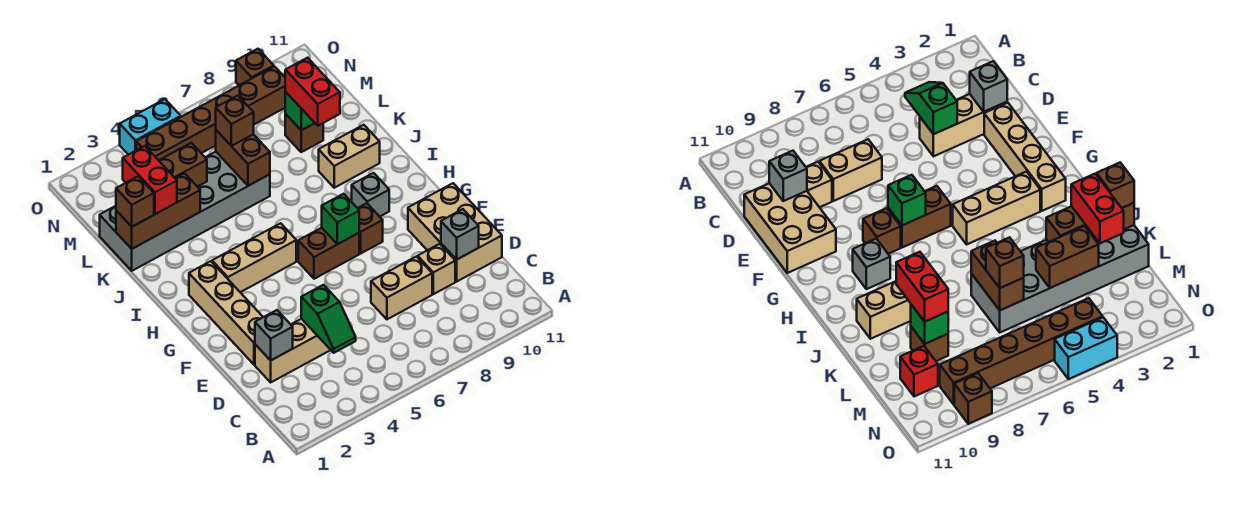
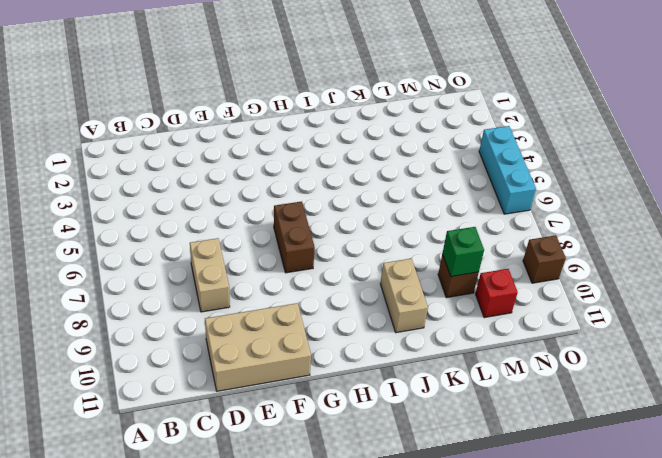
cyan brick O4:O6 level 1 -> cyan brick O4:O5 level 1
none -> tan brick D2:D4 level 1
none -> tan brick D9 level 1
none -> tan brick E2:H2 level 1

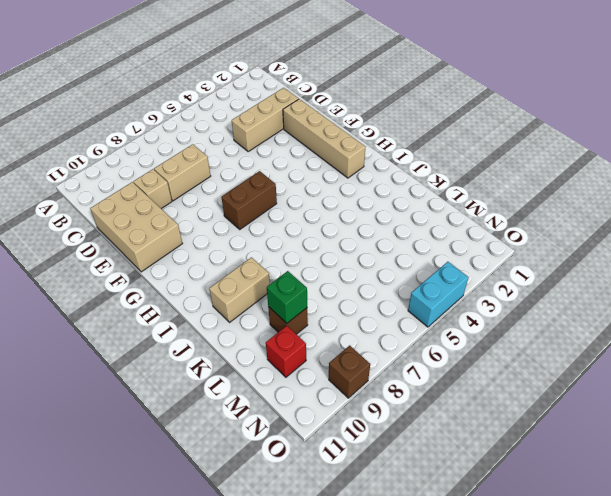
none -> brown brick G8 level 1
none -> tan brick H3:H5 level 1
none -> grey brick H9 level 1

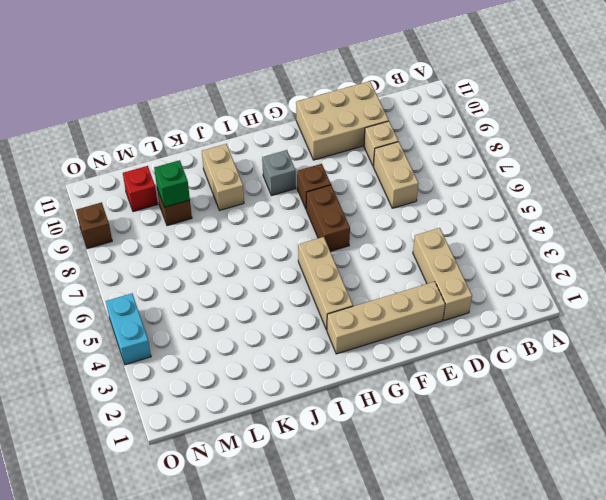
none -> grey brick K1:L6 level 1
none -> brown brick N4:N9 level 1
none -> green slope C4:D4 level 2 top D

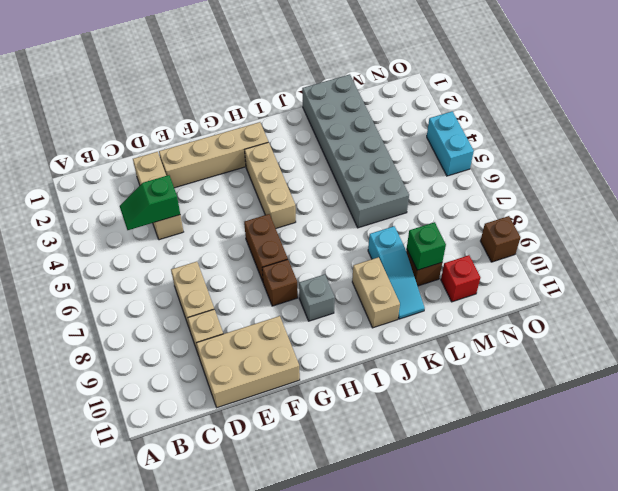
cyan slope K8:K10 level 1 top 8 -> none
none -> brown brick N4:N9 level 1
none -> grey brick D2 level 2
none -> grey brick D10 level 2

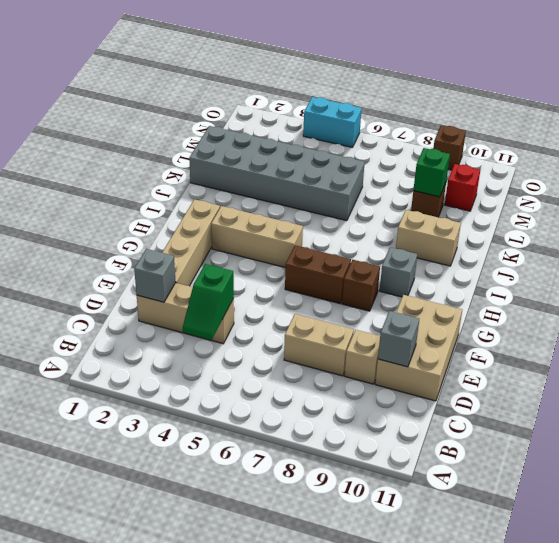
none -> brown brick N4:N9 level 1
none -> green brick G7 level 2
none -> brown brick K1:K3 level 2

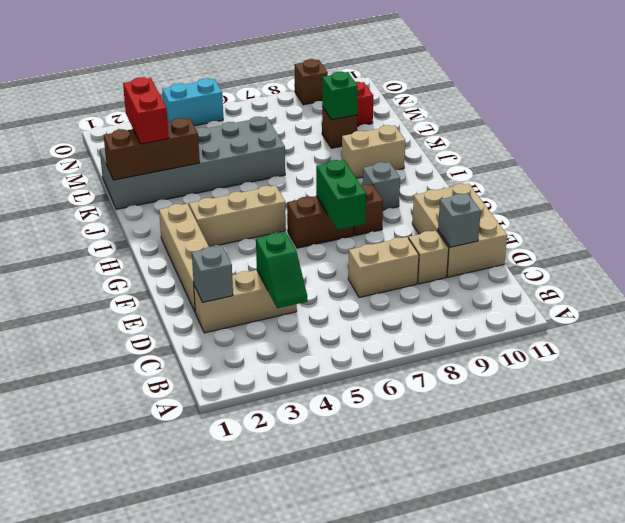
green brick F7:G7 level 2 -> green brick G7 level 2
none -> brown brick N4:N9 level 1
none -> brown brick K6:L6 level 2
none -> brown brick L3:L4 level 2

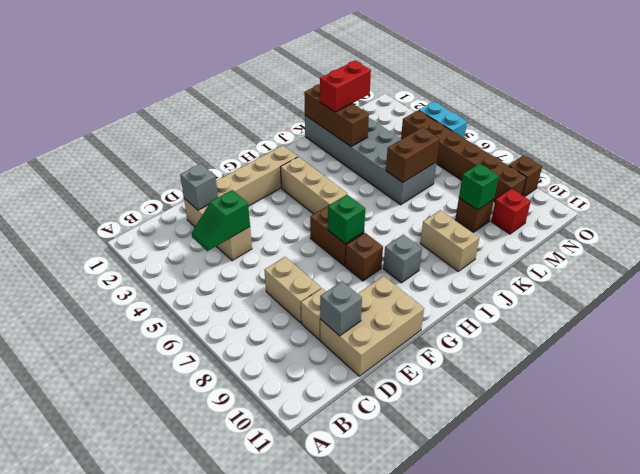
none -> brown brick L3:L4 level 2
none -> brown brick K1 level 3
none -> red brick K9:L9 level 3

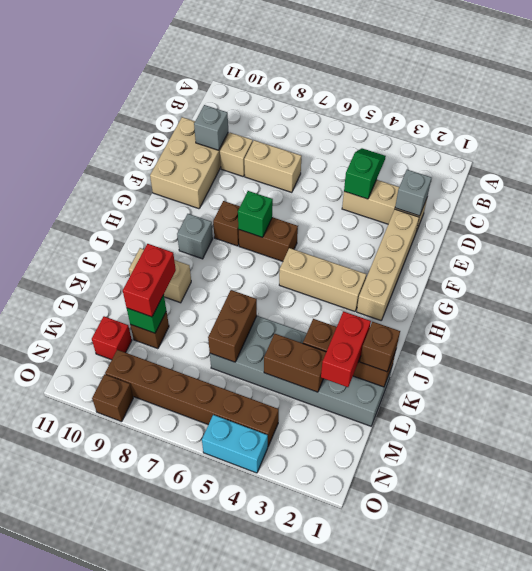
none -> brown brick L6 level 3

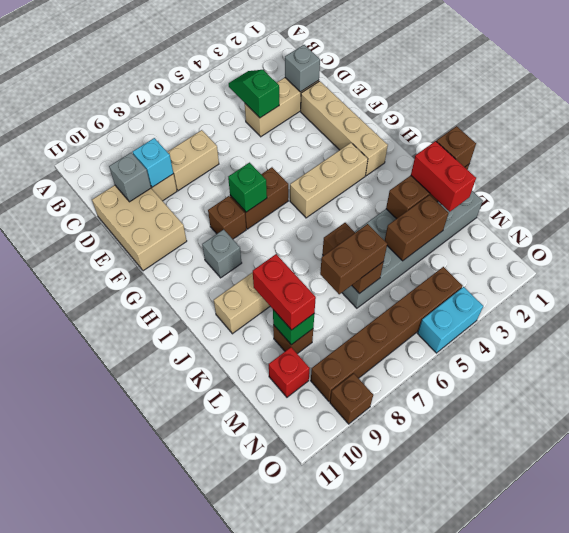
cyan brick D9 level 2 -> none
brown brick L6:L7 level 3 -> brown brick L6 level 3

